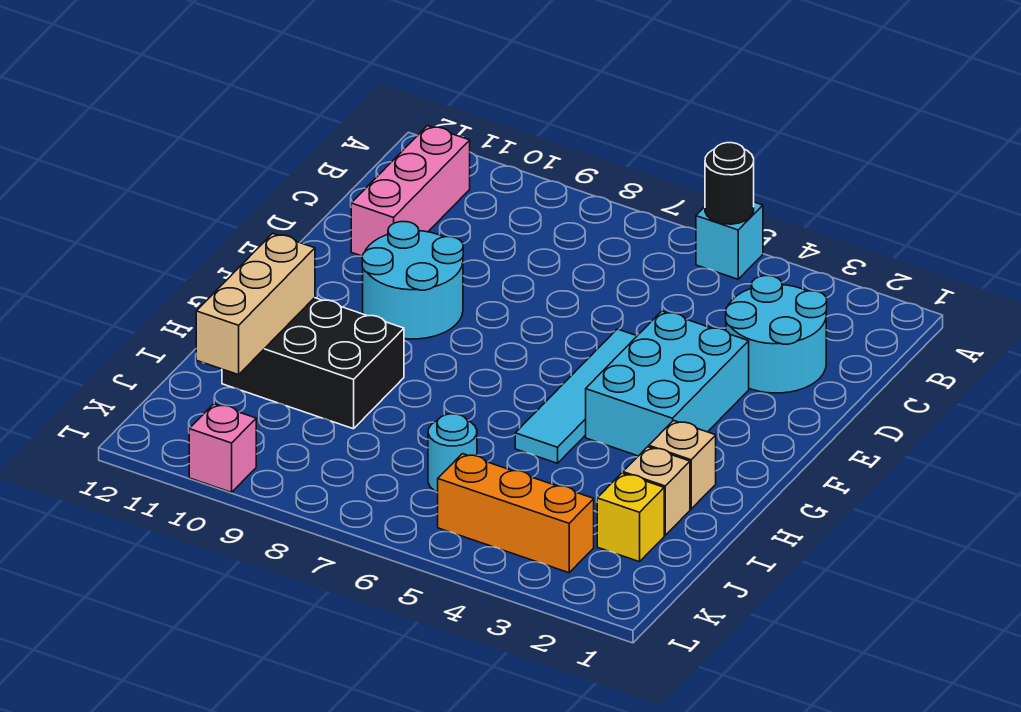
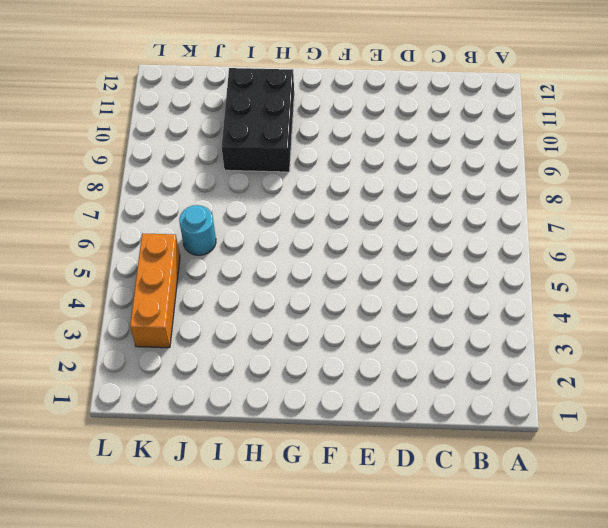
none -> cyan brick A5 level 1
none -> pink brick B11:D11 level 1
none -> cyan round brick C2:D3 level 1

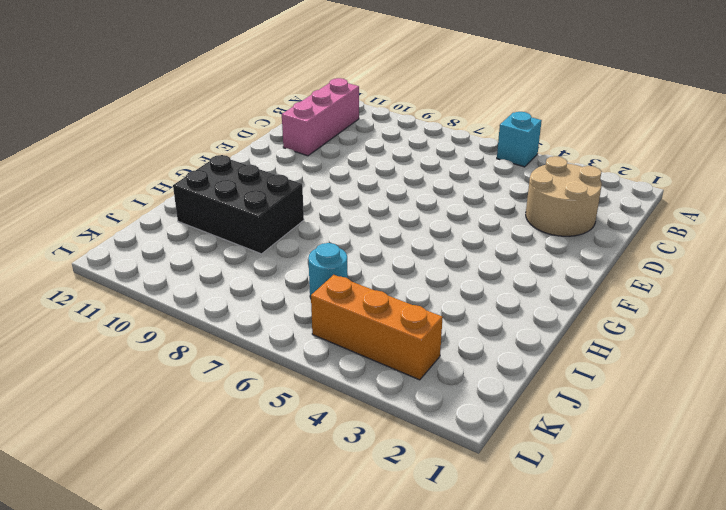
tan round brick C2:D3 level 1 -> cyan round brick C2:D3 level 1
none -> cyan brick E3:G4 level 1
none -> cyan tile E5:H5 level 1
none -> cyan round brick E9:F10 level 1

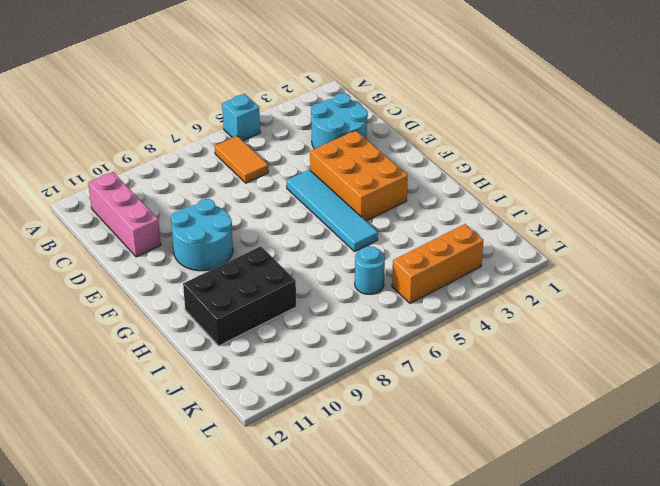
orange tile B6:C6 level 1 -> none
orange brick E3:G4 level 1 -> cyan brick E3:G4 level 1
none -> tan brick H2 level 1
none -> tan brick I2 level 1
none -> yellow brick J2 level 1

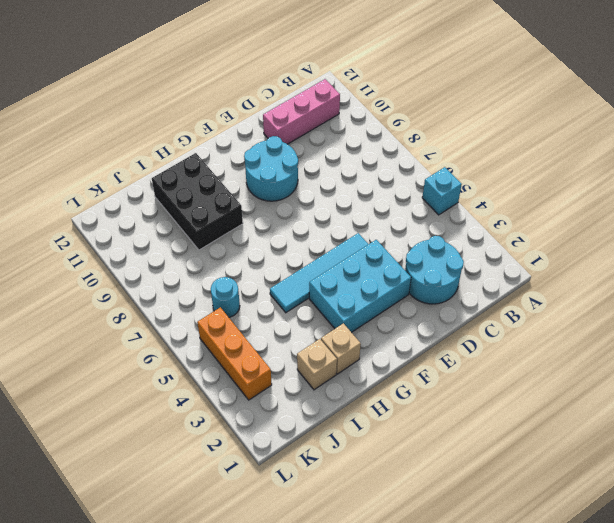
none -> yellow brick J2 level 1
none -> pink brick L10 level 1
none -> black round brick A5 level 2

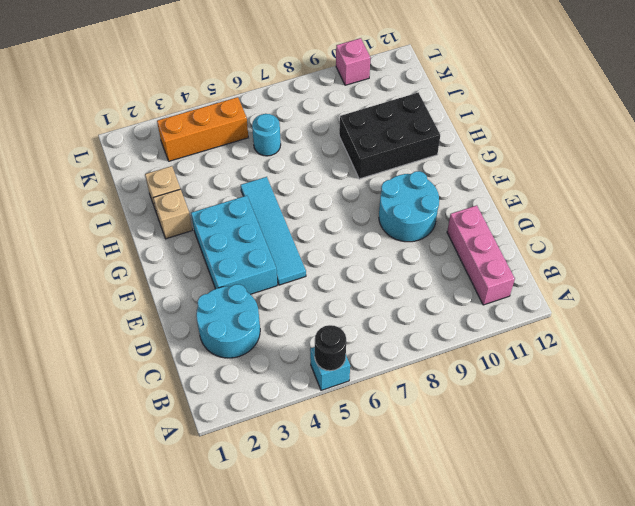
none -> yellow brick J2 level 1
none -> tan brick H11:J11 level 2

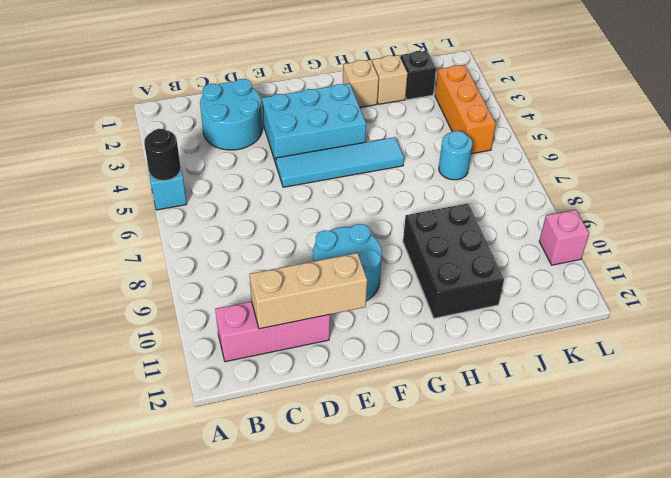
tan brick C11:E11 level 2 -> tan brick H11:J11 level 2
black brick J2 level 1 -> yellow brick J2 level 1

